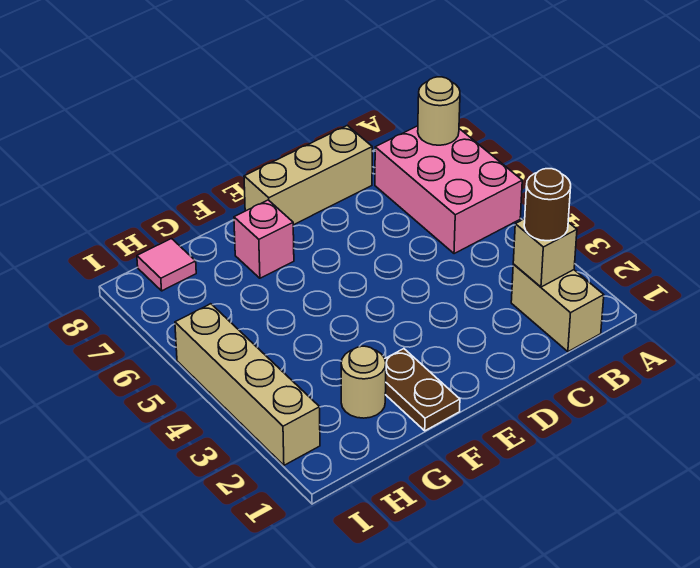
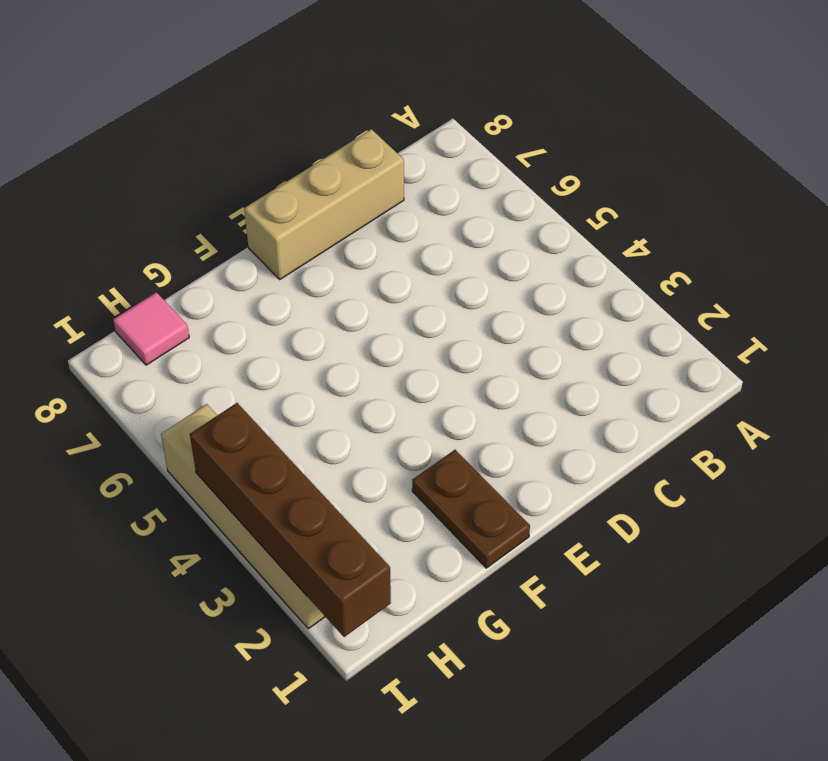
brown brick I1:I4 level 2 -> none
none -> pink brick A5:B7 level 1
none -> tan brick B1:B2 level 1

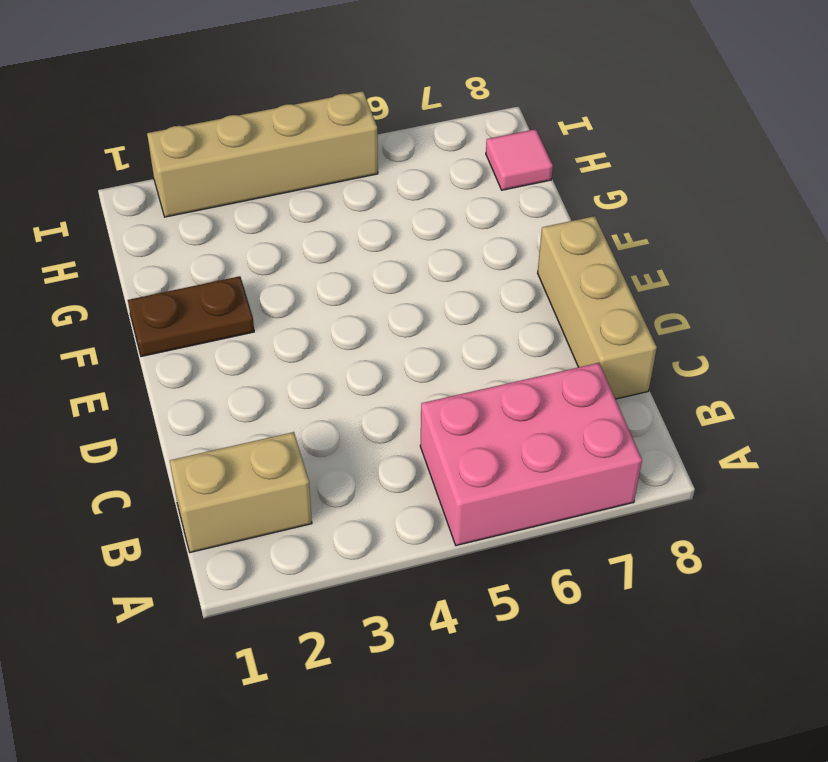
none -> pink brick F7 level 1
none -> tan round brick G2 level 1

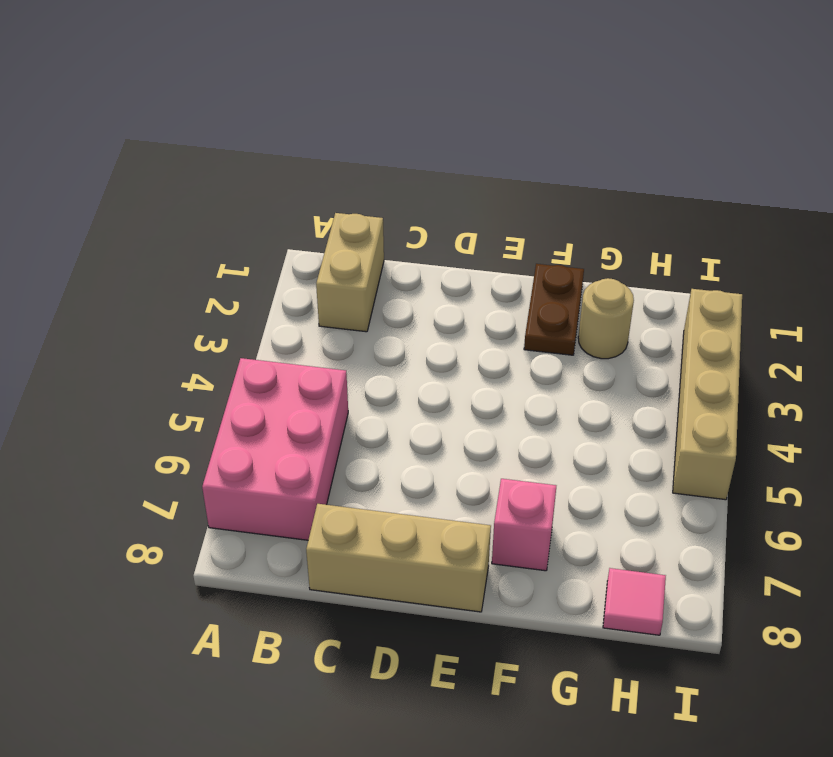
none -> tan round brick A7 level 2
none -> tan brick B2 level 2

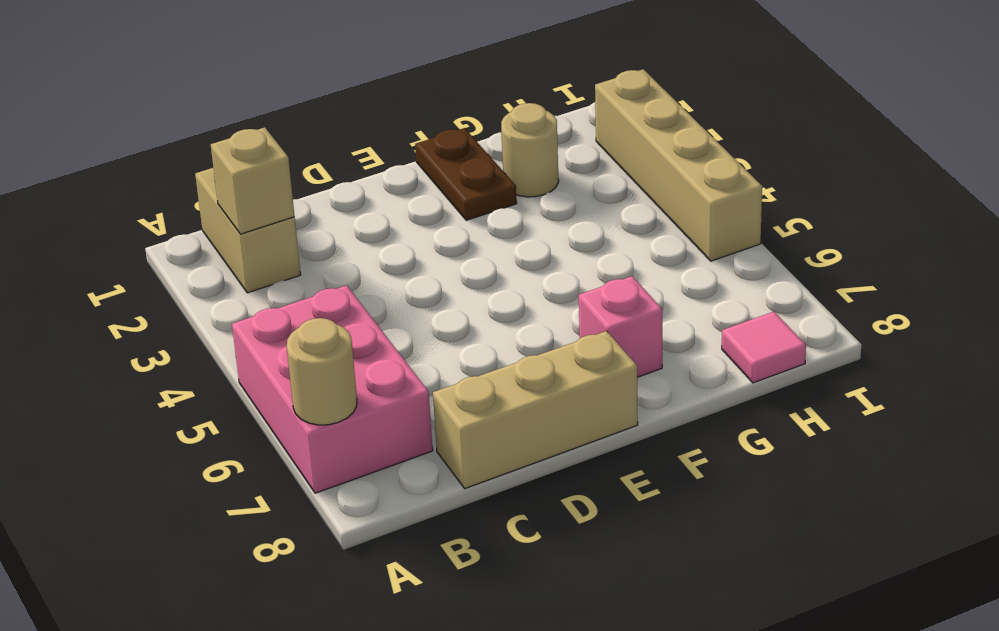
none -> brown round brick B2 level 3

